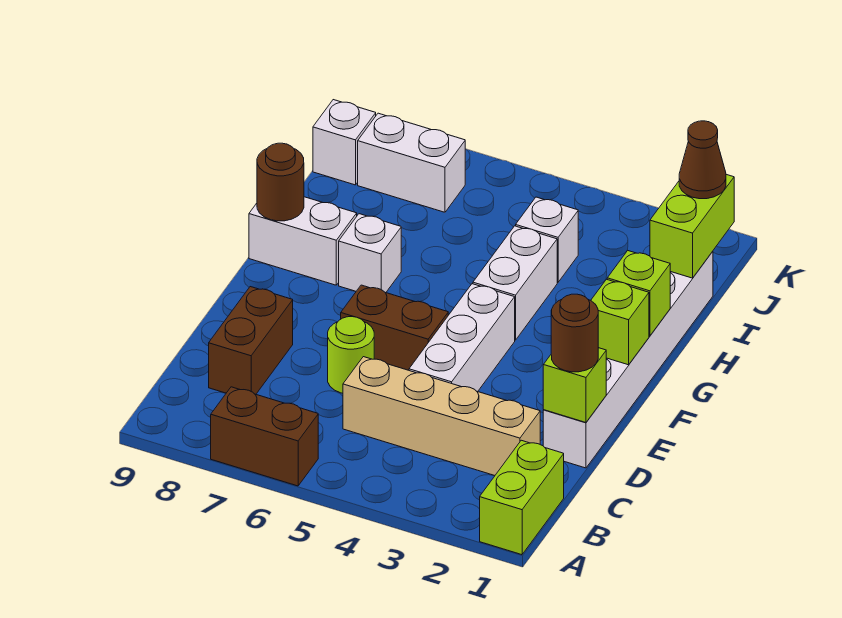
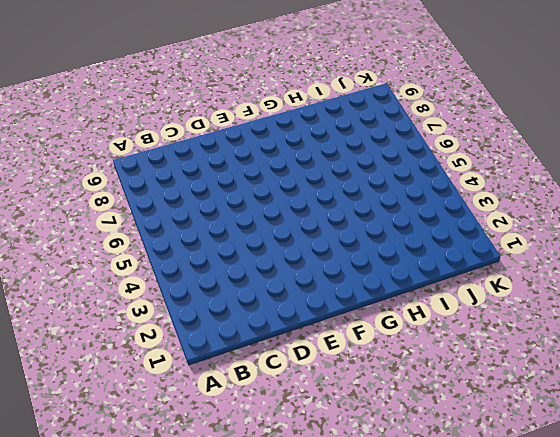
none -> lime brick A1:B1 level 1
none -> brown brick A6:A7 level 1
none -> tan brick C2:C5 level 1

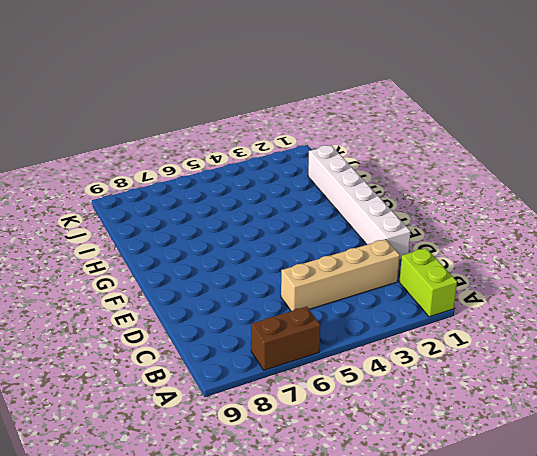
none -> brown brick C8:D8 level 1
none -> white brick D4:F4 level 1
none -> lime round brick D6 level 1

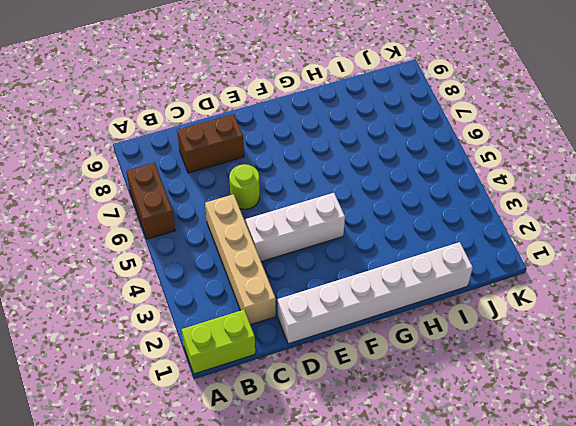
none -> brown brick E5:E6 level 1
none -> white brick G4:H4 level 1
none -> white brick G7 level 1

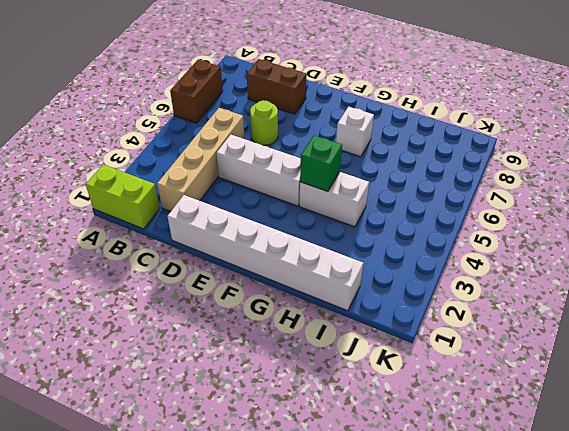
green brick G4 level 2 -> none
none -> brown brick E5:E6 level 1
none -> white brick G8:G9 level 1
none -> white brick I4 level 1

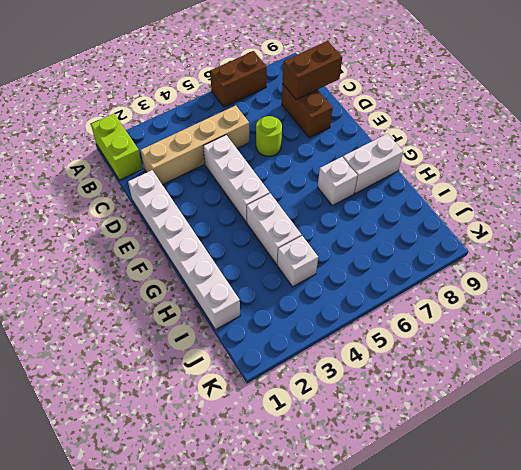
brown brick C8:C9 level 2 -> brown brick E5:E6 level 1
none -> white brick J7:J8 level 1
none -> white brick J9 level 1
none -> lime brick D1 level 2

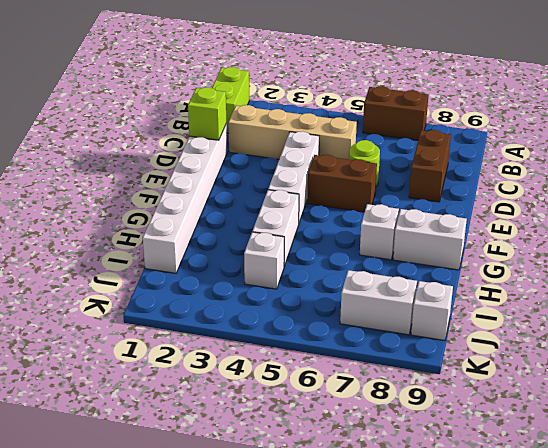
none -> lime brick F1 level 2
none -> lime brick G1 level 2
none -> brown round brick G9 level 2

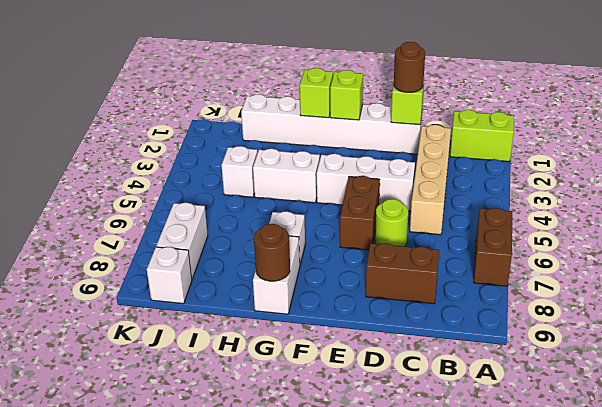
none -> lime brick I1:J1 level 2
none -> brown cone J1 level 3

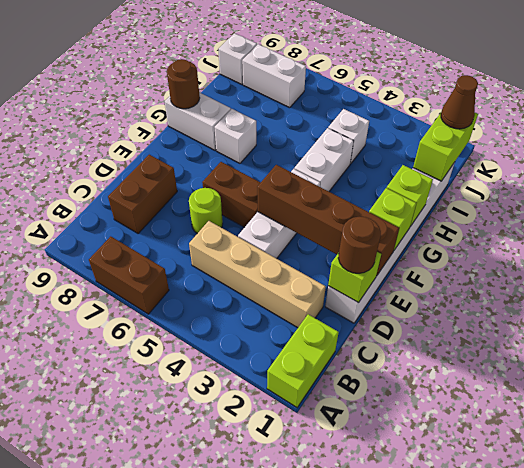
brown brick E1:E4 level 2 -> none

